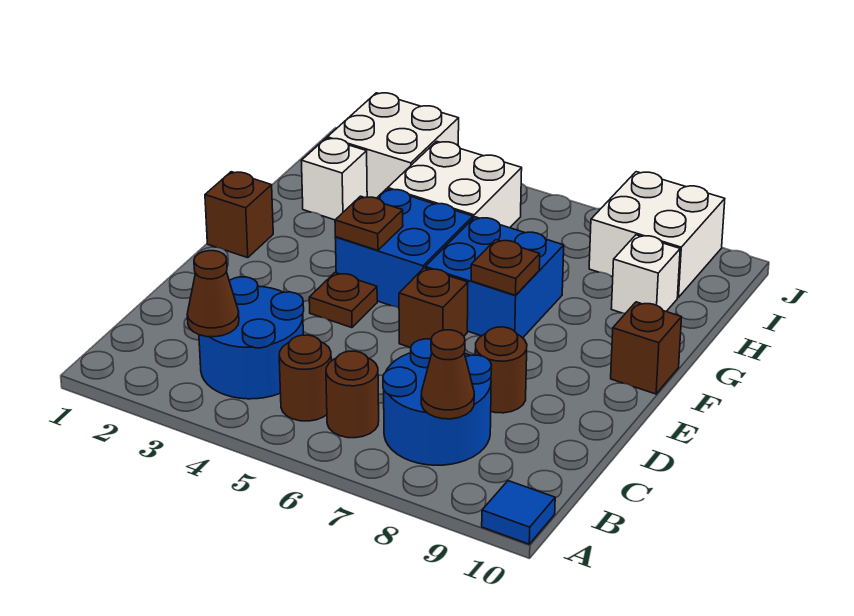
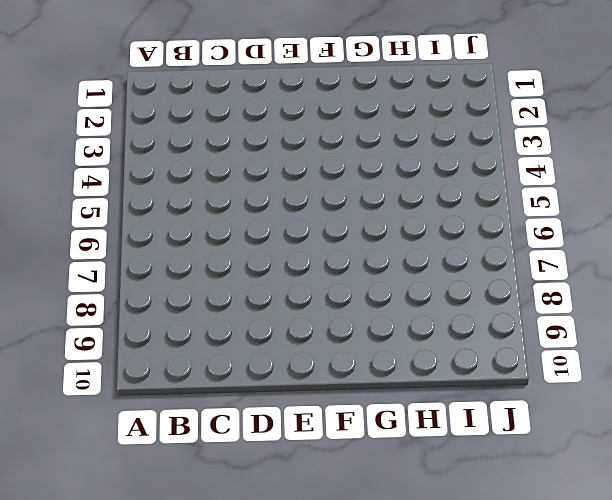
none -> blue tile A10 level 1
none -> blue round brick B3:C4 level 1
none -> brown round brick B5 level 1

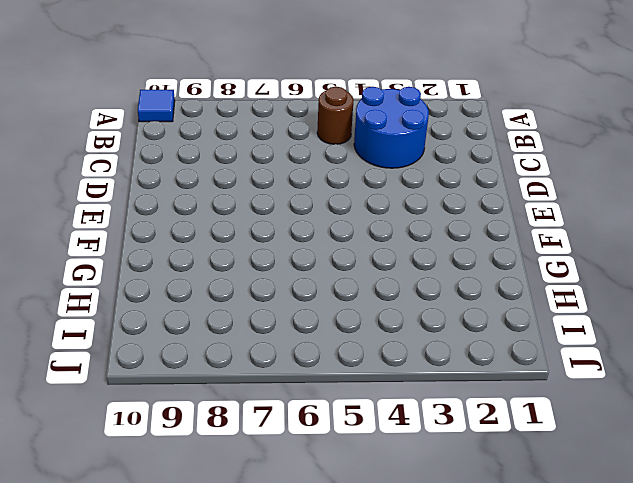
none -> brown round brick B6 level 1
none -> blue round brick B7:C8 level 1
none -> brown round brick D8 level 1

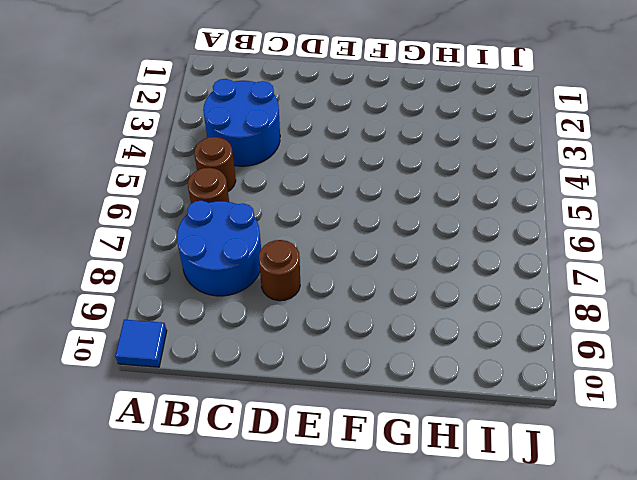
none -> brown plate E4 level 1
none -> brown brick E6 level 1
none -> brown brick F1 level 1

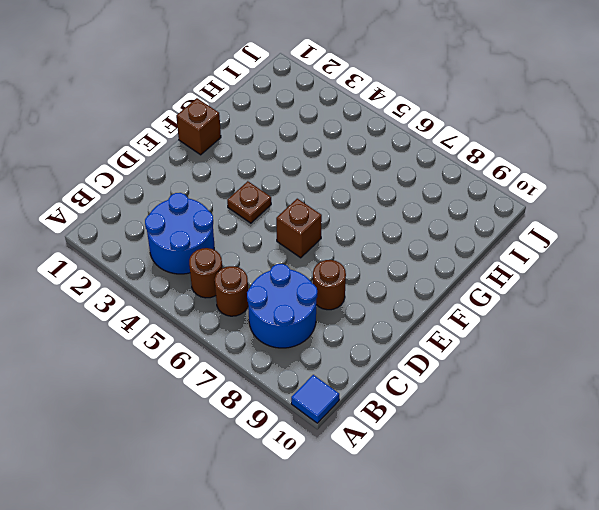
none -> blue brick F4:G5 level 1
none -> blue brick F6:G7 level 1
none -> brown brick F10 level 1

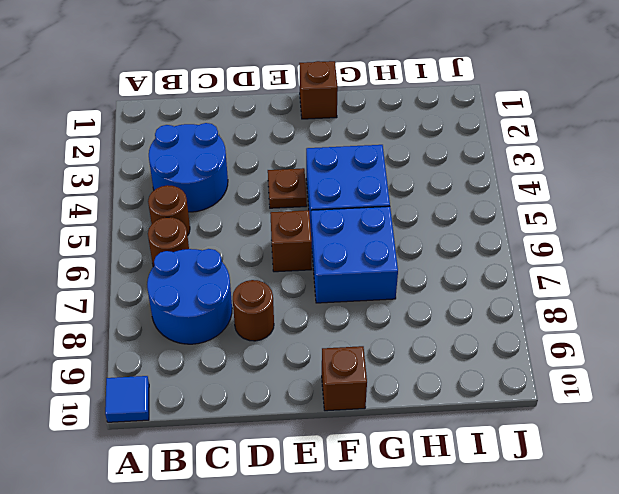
none -> white brick H2 level 1
none -> white brick H4:I5 level 1
none -> white brick H9 level 1

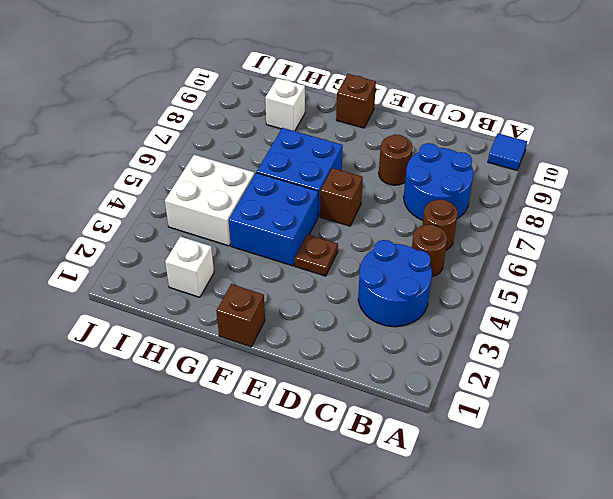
none -> white brick I2:J3 level 1
none -> white brick I8:J9 level 1
none -> brown cone B3 level 2

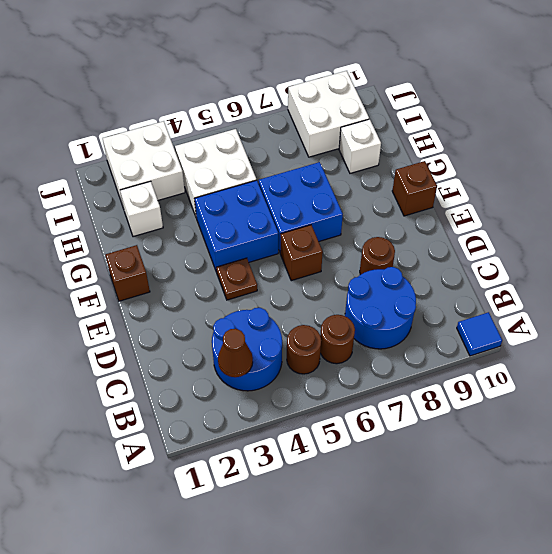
none -> brown cone B8 level 2
none -> brown plate F4 level 2
none -> brown plate F7 level 2

